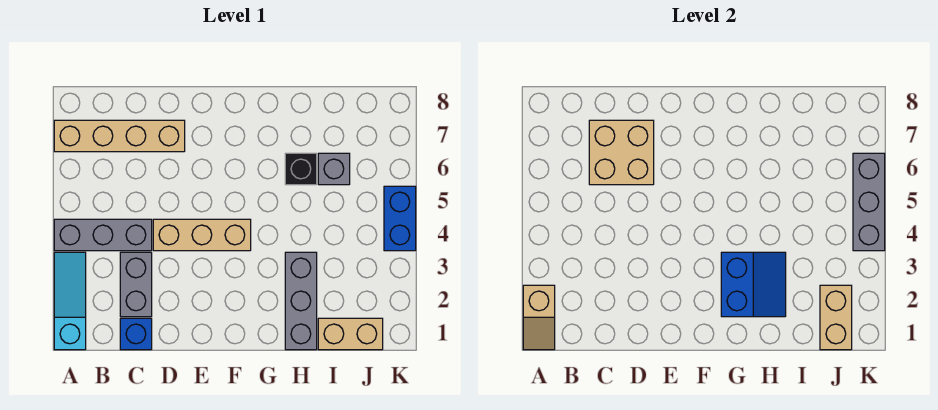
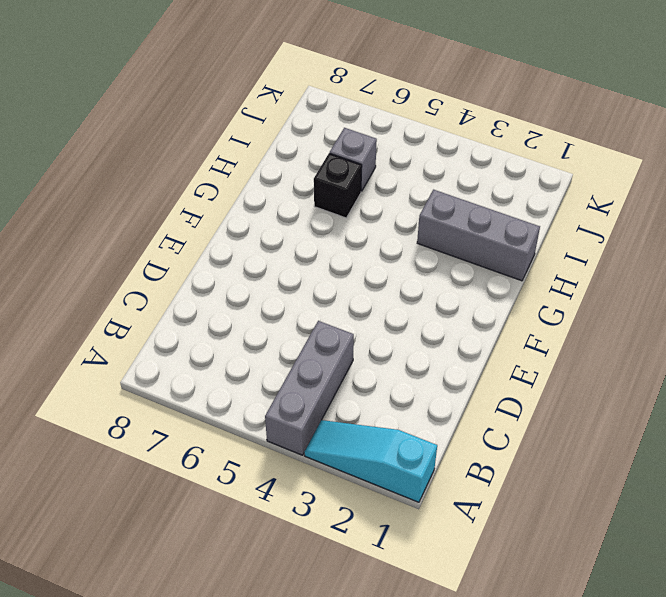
none -> tan brick A7:D7 level 1
none -> blue brick C1 level 1
none -> grey brick C2:C3 level 1

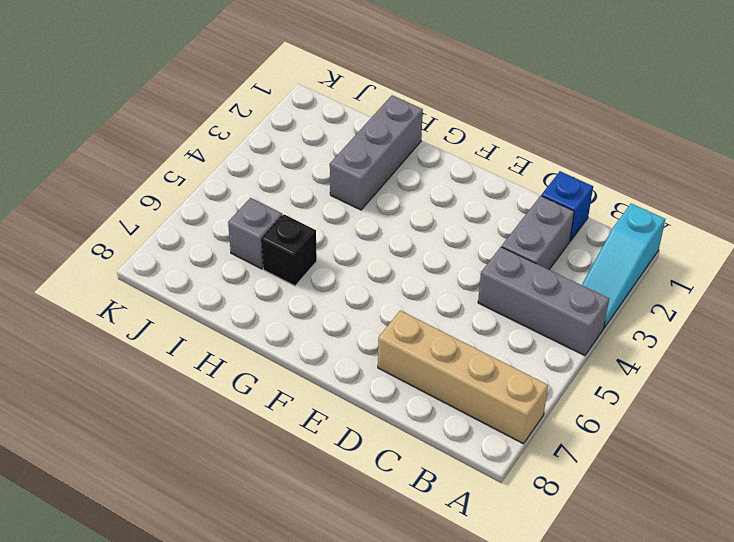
none -> tan brick D4:F4 level 1
none -> tan brick I1:J1 level 1
none -> blue brick K4:K5 level 1

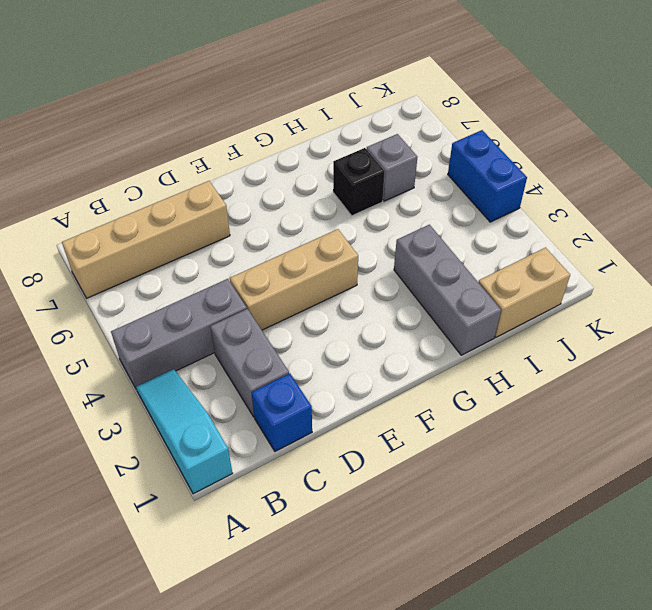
none -> tan slope A1:A2 level 2 top 2
none -> tan brick C6:D7 level 2
none -> blue slope G2:H3 level 2 top G

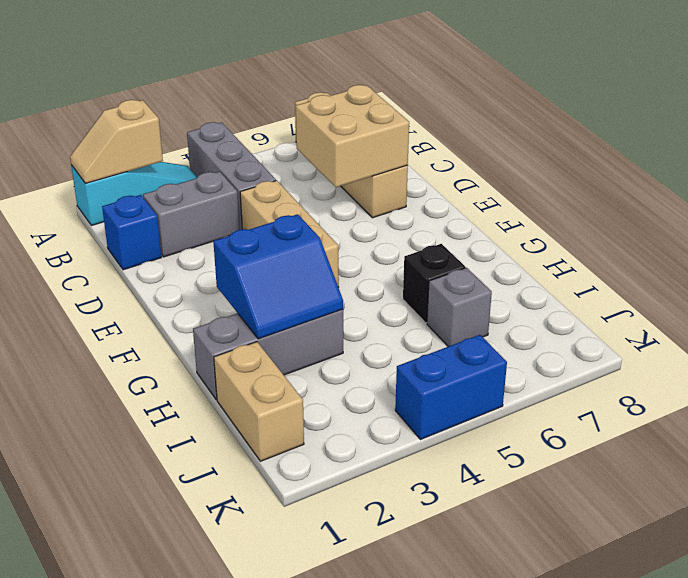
none -> tan brick J1:J2 level 2
none -> grey brick K4:K6 level 2

